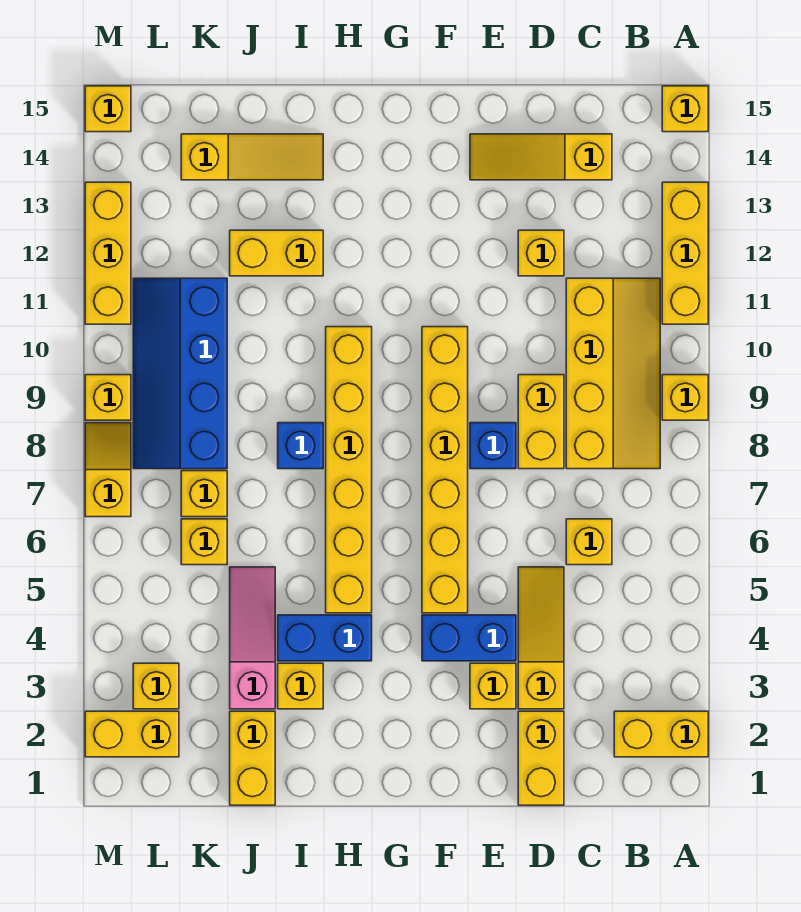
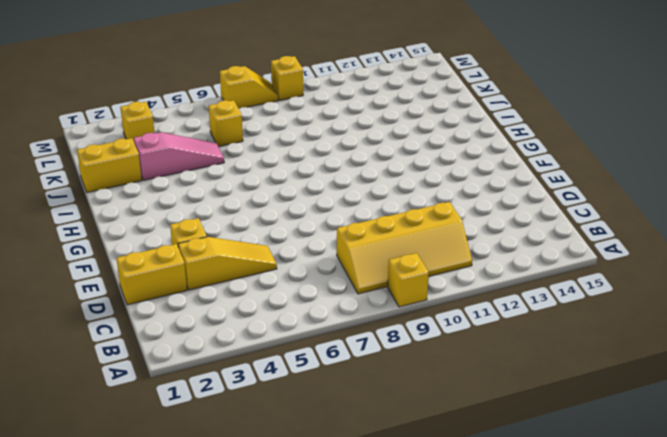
none -> yellow brick A2:B2 level 1
none -> yellow brick A11:A13 level 1
none -> yellow brick A15 level 1
none -> yellow brick C6 level 1

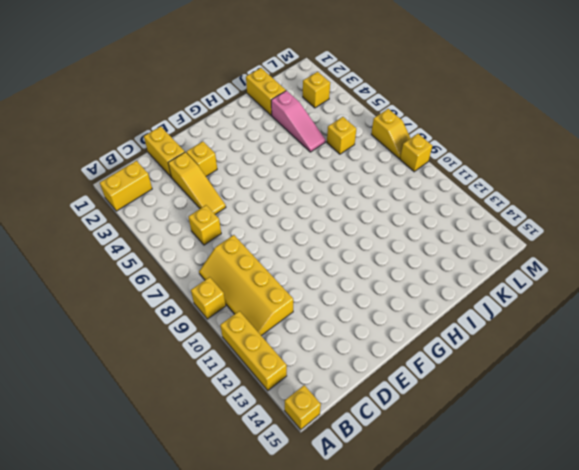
none -> yellow slope C14:E14 level 1 top C
none -> yellow brick D8:D9 level 1
none -> yellow brick D12 level 1
none -> blue brick E4:F4 level 1

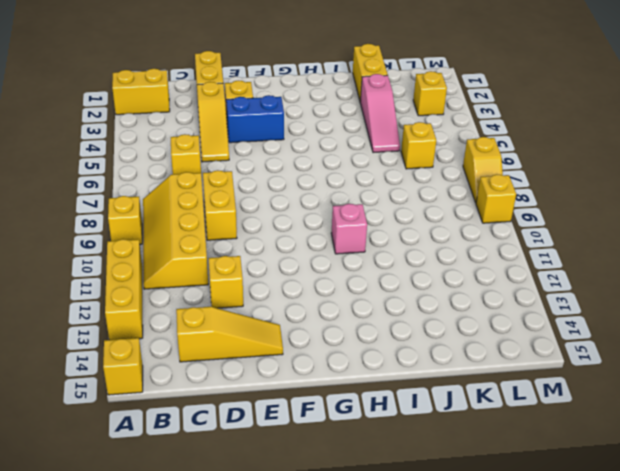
pink brick H10 level 1 -> yellow brick H5:H10 level 1
none -> blue brick E8 level 1
none -> yellow brick F5:F10 level 1
none -> blue brick H4:I4 level 1
none -> yellow brick I3 level 1

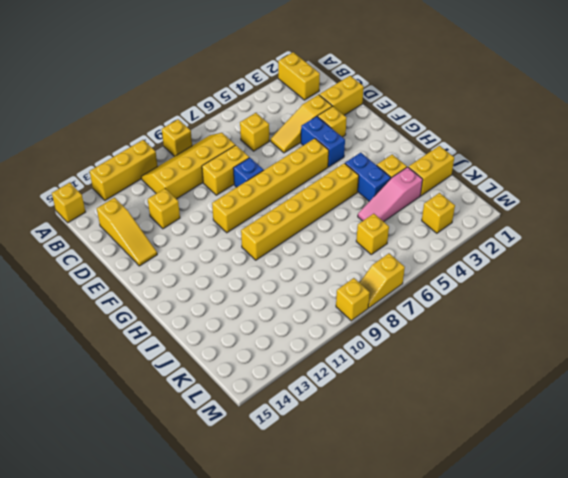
none -> blue brick I8 level 1
none -> yellow brick I12:J12 level 1
none -> yellow slope I14:K14 level 1 top K
none -> yellow brick K7 level 1

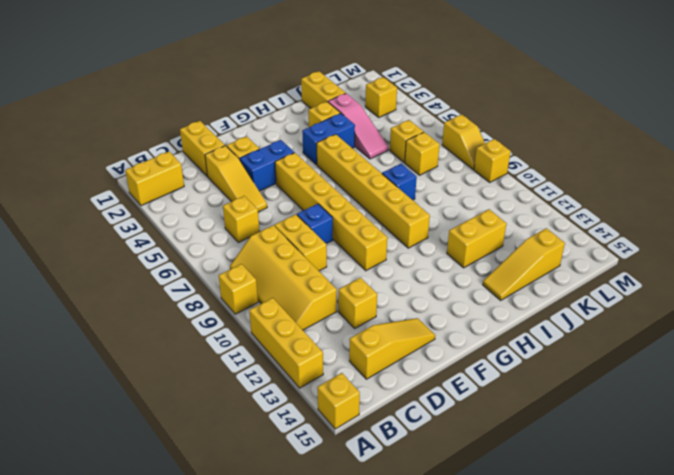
none -> blue slope K8:L11 level 1 top K
none -> yellow brick L2:M2 level 1
none -> yellow brick M11:M13 level 1
none -> yellow brick M15 level 1

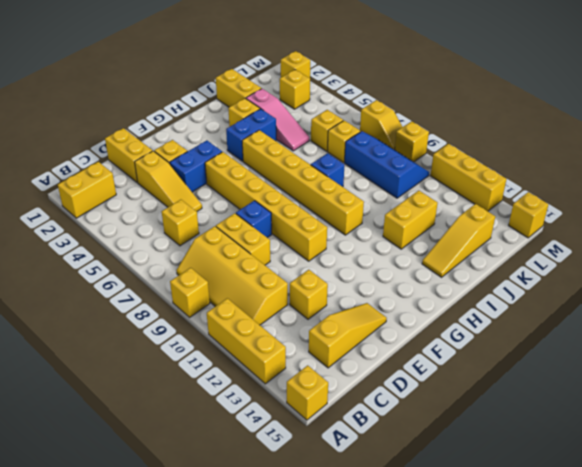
blue slope K8:L10 level 1 top K -> blue slope K8:L11 level 1 top K
yellow brick M2 level 1 -> yellow brick L2:M2 level 1

